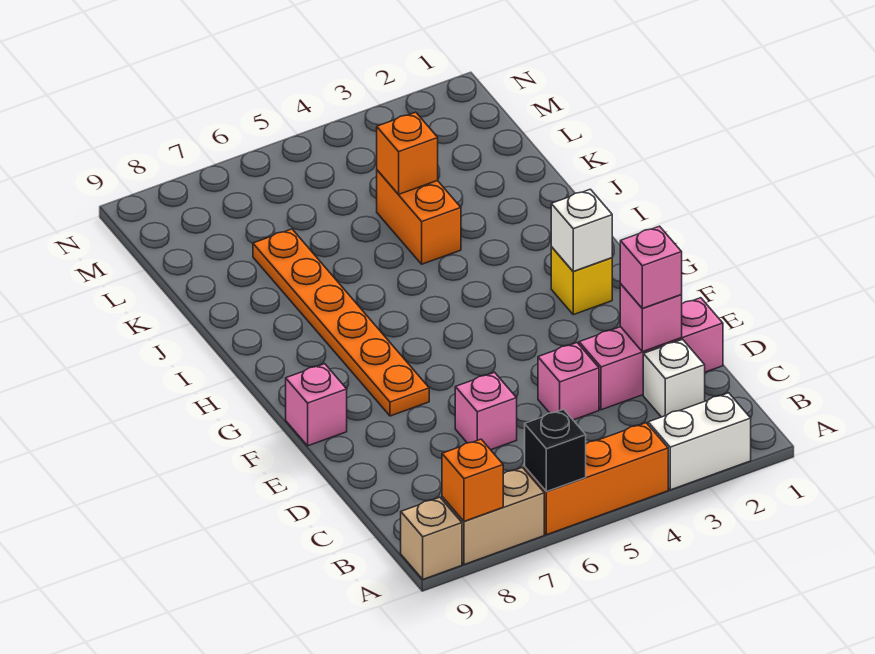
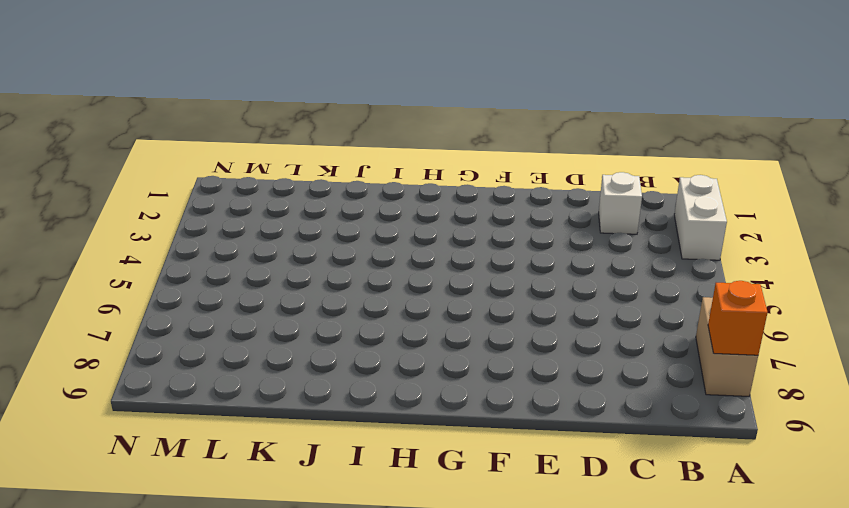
none -> orange brick A4:A6 level 1
none -> tan brick A9 level 1
none -> pink brick D1:D3 level 1

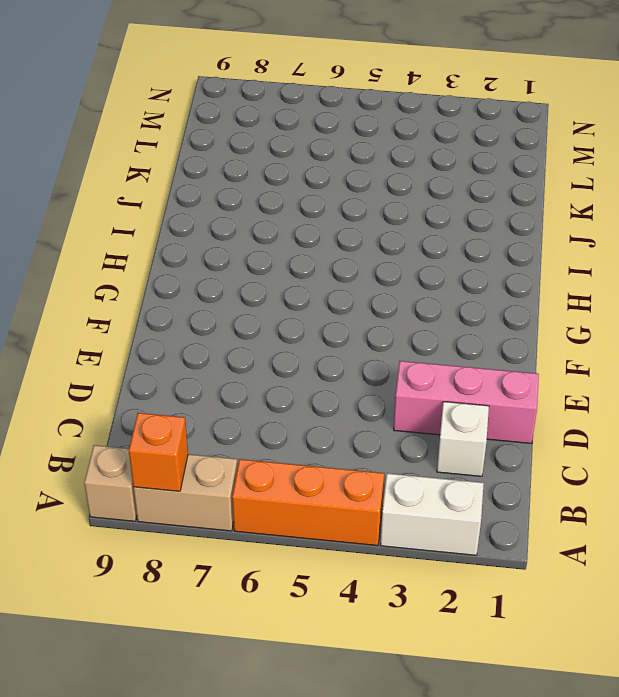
none -> pink brick D4 level 1
none -> pink brick D6 level 1
none -> orange plate F7:K7 level 1

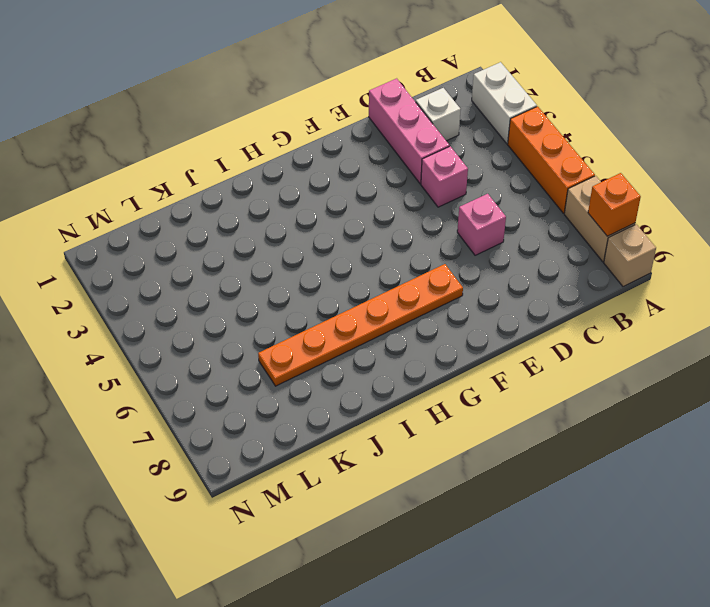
none -> pink brick F9 level 1
none -> yellow brick G2 level 1
none -> orange brick J4:K4 level 1

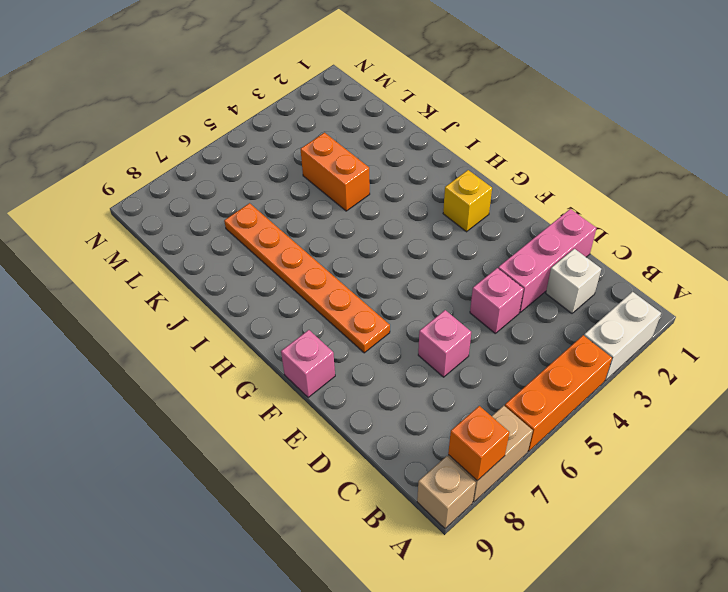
none -> black brick A6 level 2
none -> pink brick D2 level 2
none -> white brick G2 level 2

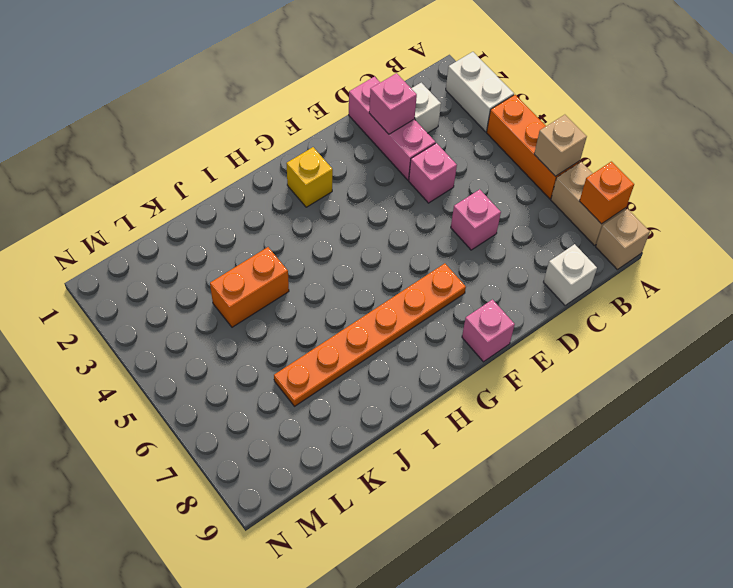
tan brick A6 level 2 -> black brick A6 level 2
white brick C9 level 1 -> white brick G2 level 2
none -> orange brick K4 level 2
none -> pink brick D2 level 3

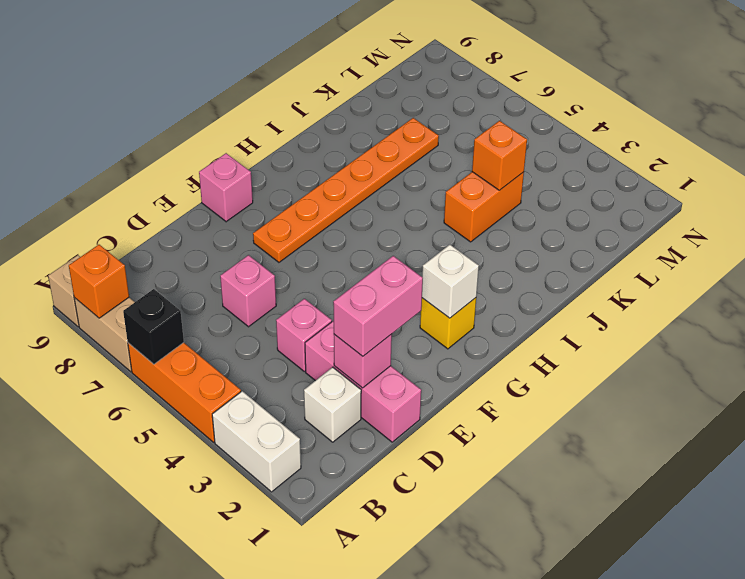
pink brick D2:E2 level 3 -> pink brick D2 level 3

